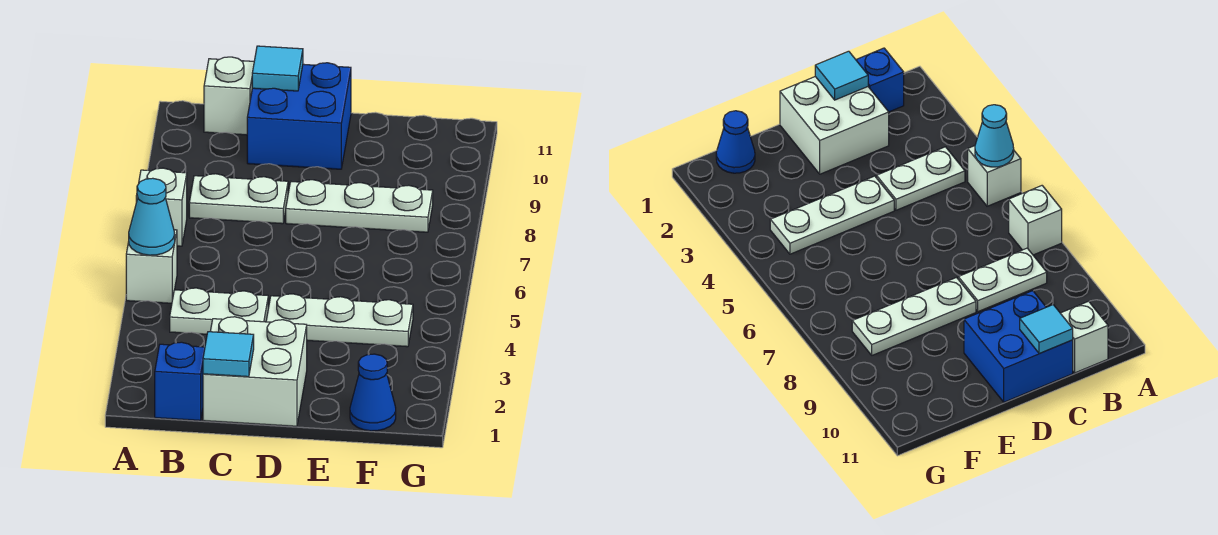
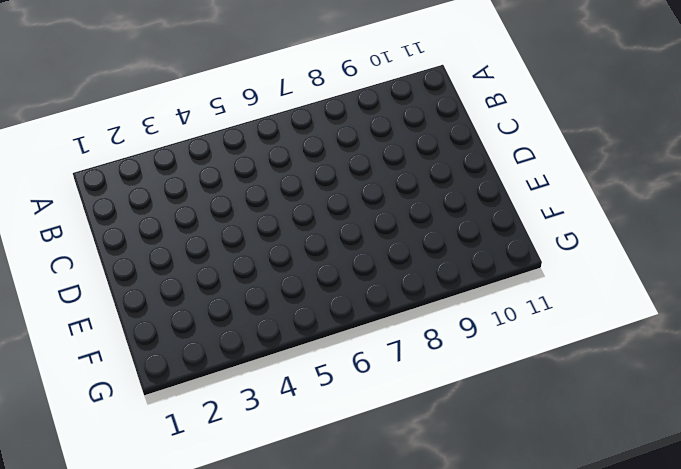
none -> white brick A5 level 1
none -> white brick A7 level 1
none -> blue brick B1 level 1

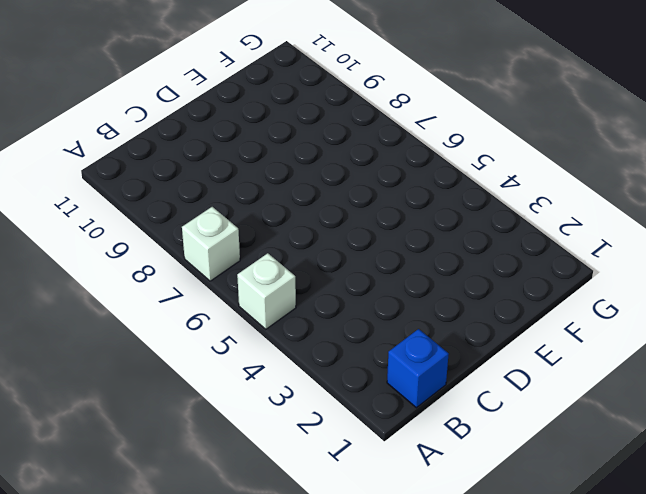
none -> white plate B4:C4 level 1
none -> white plate B8:C8 level 1
none -> white brick B11 level 1

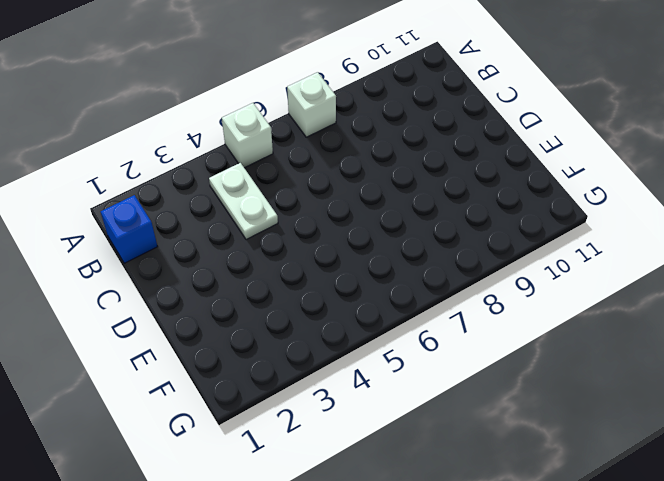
none -> white plate B8:C8 level 1
none -> white brick B11 level 1
none -> white brick C1:D2 level 1

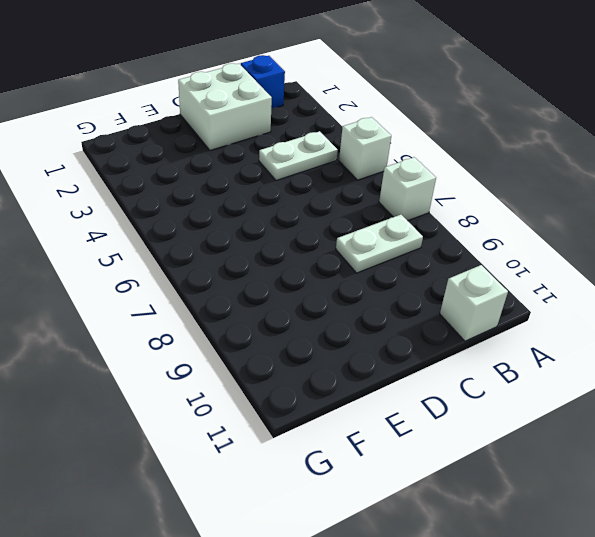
none -> blue brick C10:D11 level 1
none -> white plate D4:F4 level 1
none -> white plate D8:F8 level 1

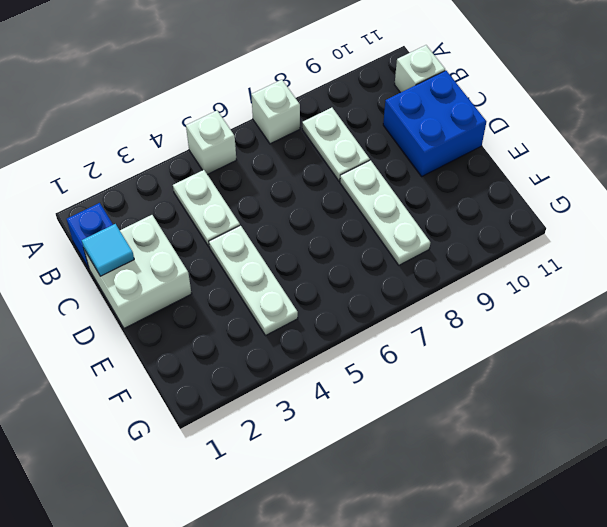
none -> blue cone F1 level 1
none -> cyan cone A5 level 2
none -> cyan tile C11 level 2

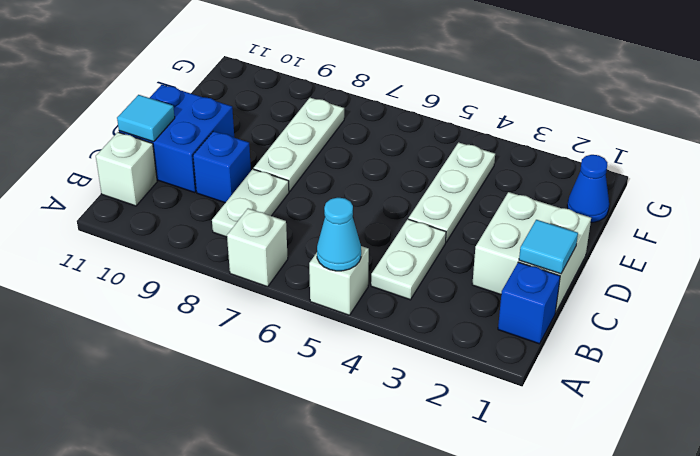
blue brick C9 level 1 -> none

